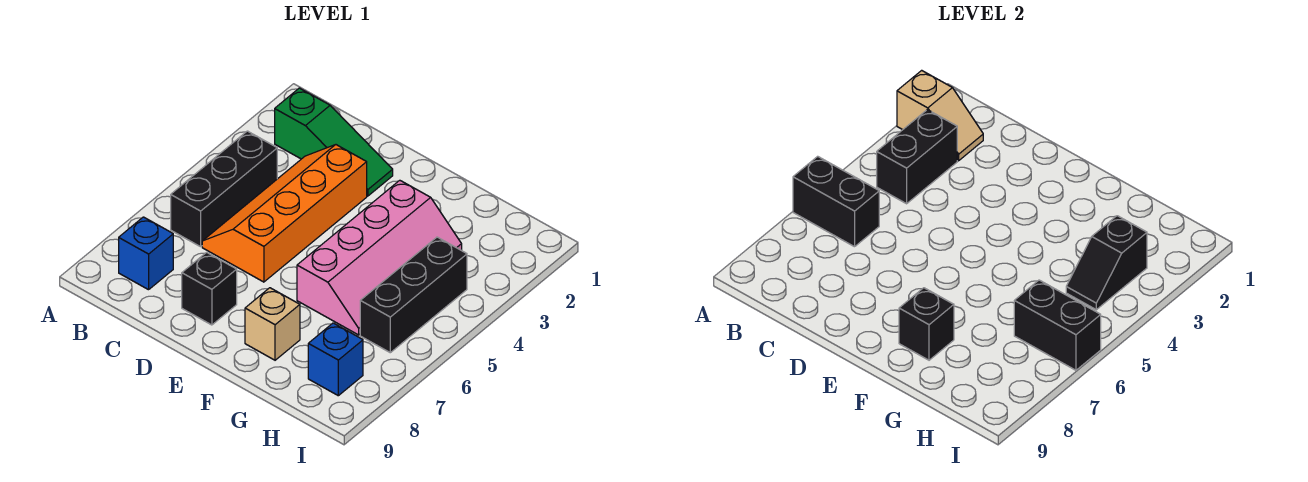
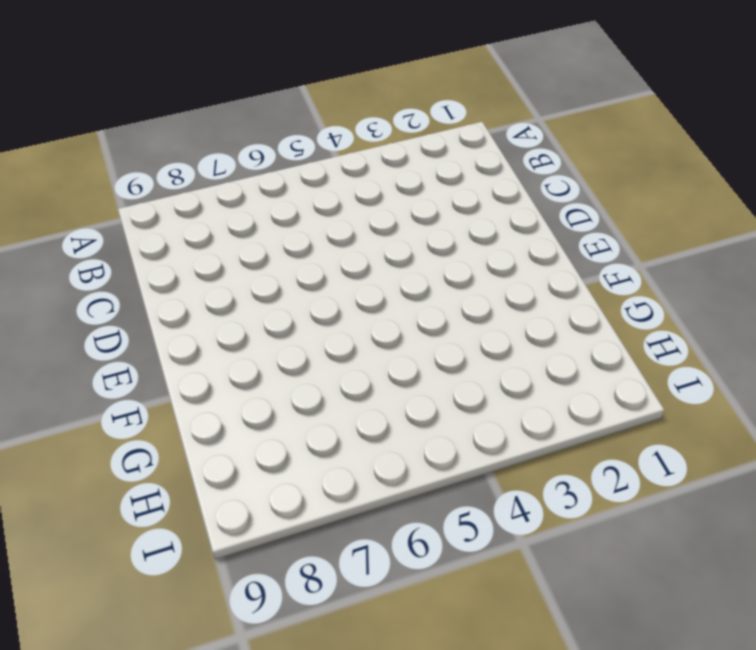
none -> green slope B2:D2 level 1 top B
none -> black brick B4:B6 level 1
none -> blue brick B8 level 1

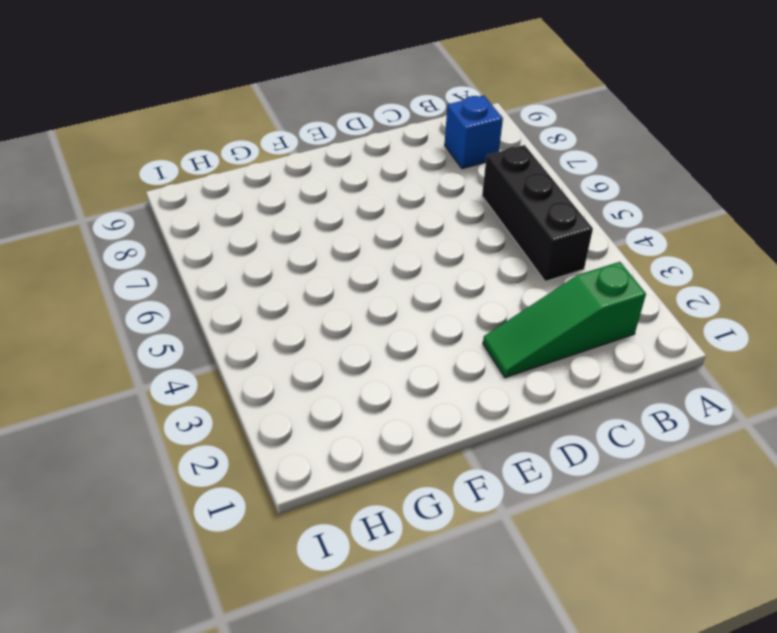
none -> orange slope C3:D6 level 1 top D
none -> black brick D8 level 1
none -> pink slope F3:G6 level 1 top F

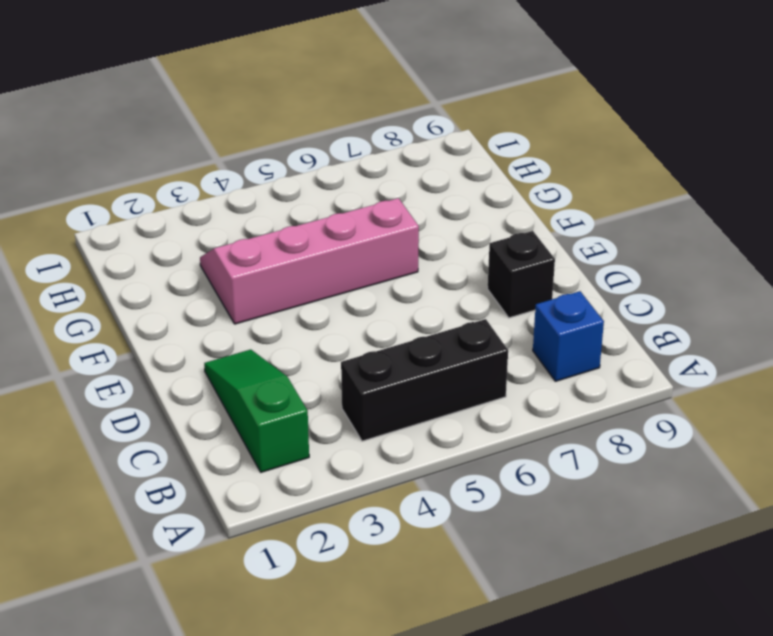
none -> orange slope C3:D6 level 1 top D
none -> tan brick F8 level 1
none -> black brick H4:H6 level 1

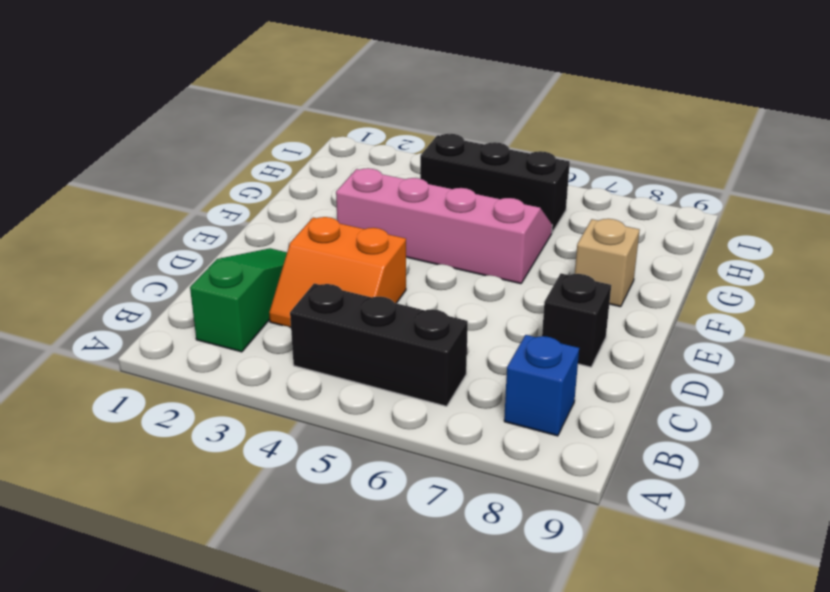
orange slope C3:D4 level 1 top D -> orange slope C3:D6 level 1 top D
none -> blue brick H8 level 1
none -> tan slope A2:B2 level 2 top A
none -> black brick A6:B6 level 2

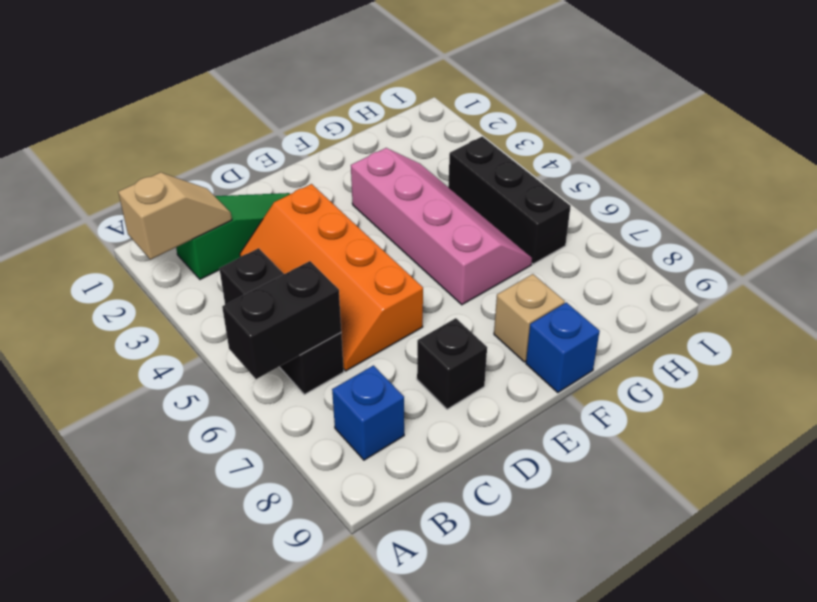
blue brick F9 level 1 -> blue brick H8 level 1
none -> black brick B3:B4 level 2
none -> black brick F8 level 2
none -> black slope H3:H4 level 2 top 3

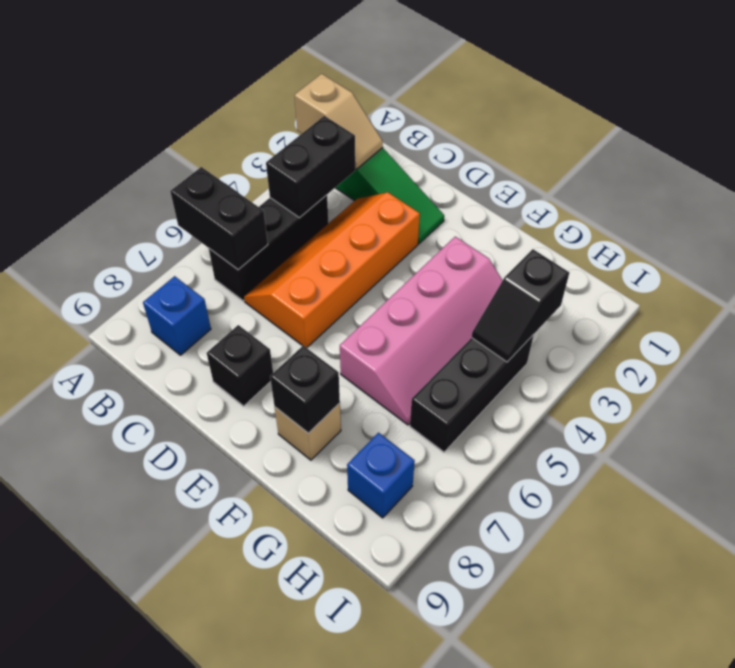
none -> black brick H6:I6 level 2

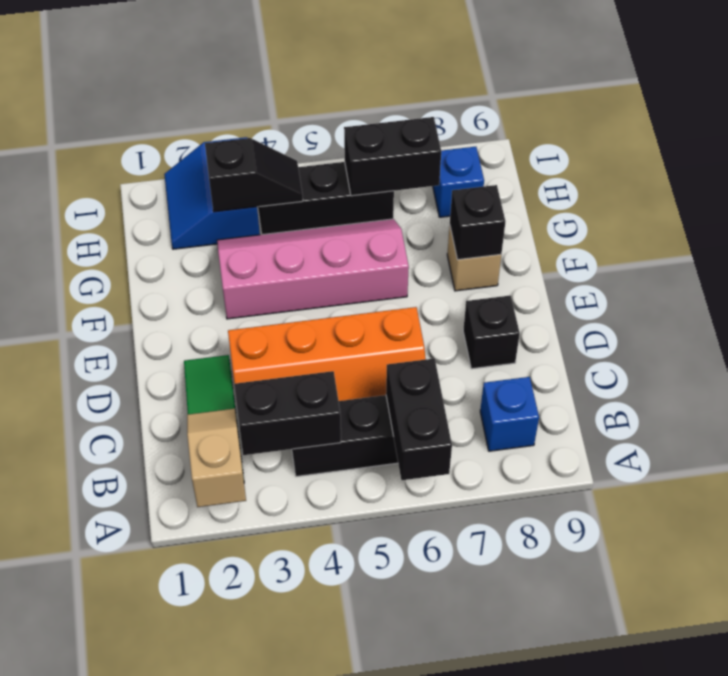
blue slope H2:I3 level 1 top 3 -> none
black brick H6:H7 level 2 -> black brick H6:I6 level 2

